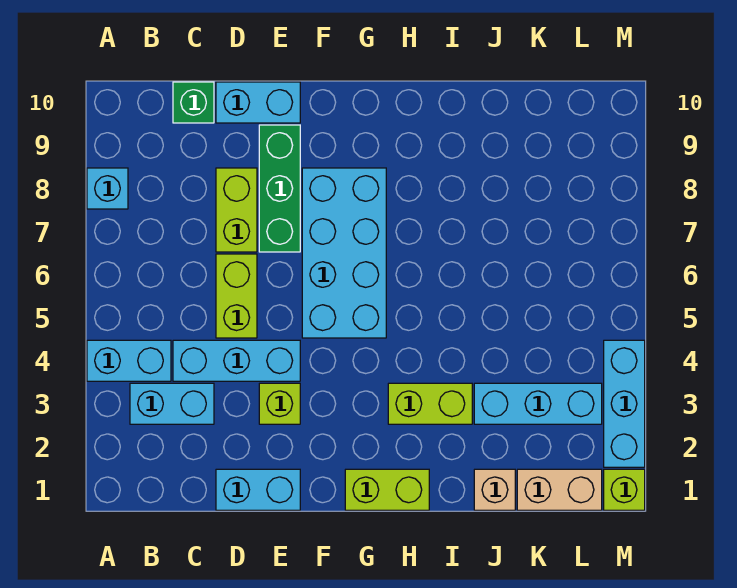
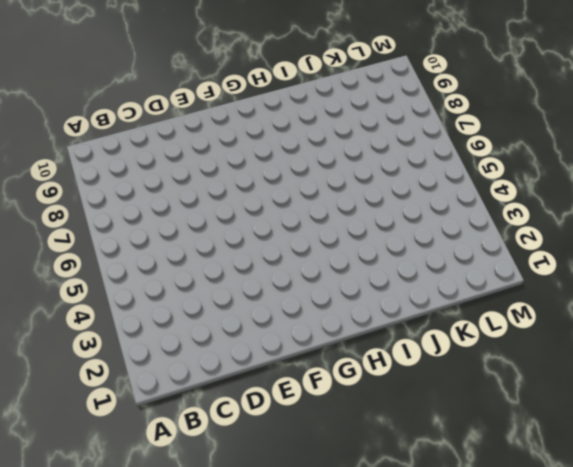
none -> cyan brick A4:B4 level 1
none -> cyan brick A8 level 1
none -> cyan brick B3:C3 level 1

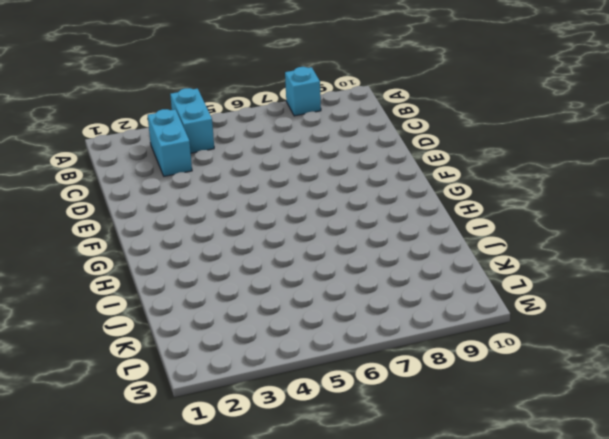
none -> cyan brick C4:E4 level 1
none -> green brick C10 level 1
none -> cyan brick D1:E1 level 1

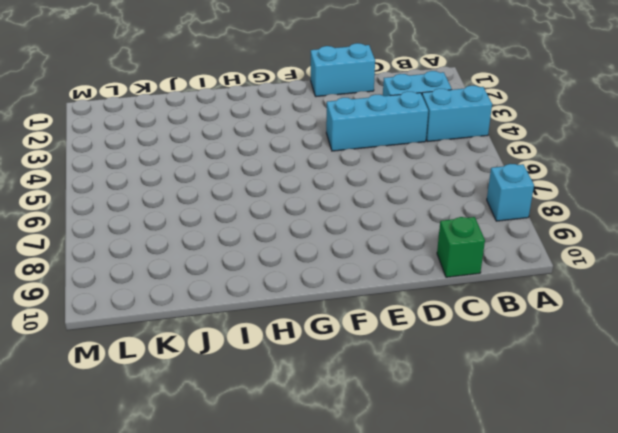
none -> lime brick D5:D6 level 1
none -> lime brick D7:D8 level 1
none -> cyan brick D10:E10 level 1

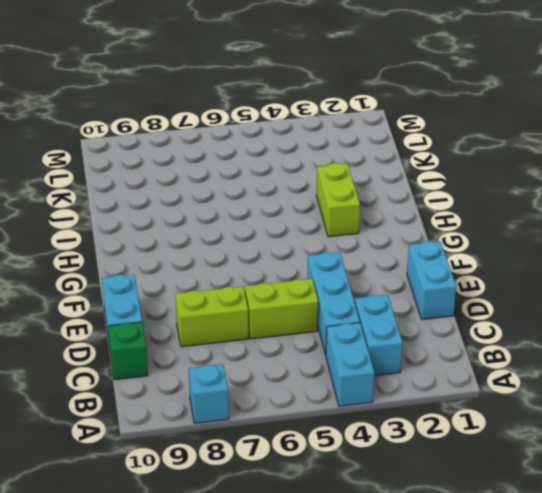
none -> lime brick E3 level 1
none -> green brick E7:E9 level 1
none -> cyan brick F5:G8 level 1

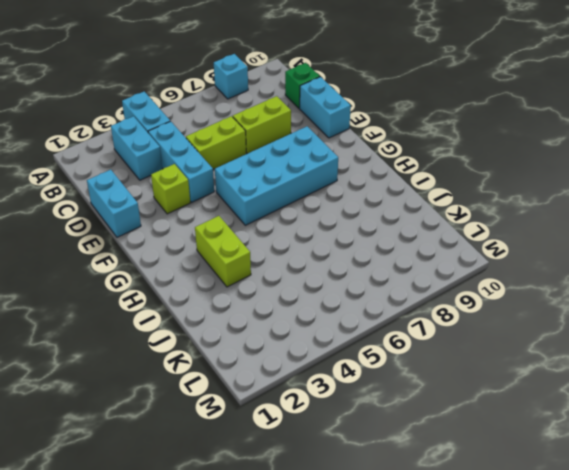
none -> green brick E7:E9 level 1
none -> lime brick G1:H1 level 1
none -> tan brick J1 level 1

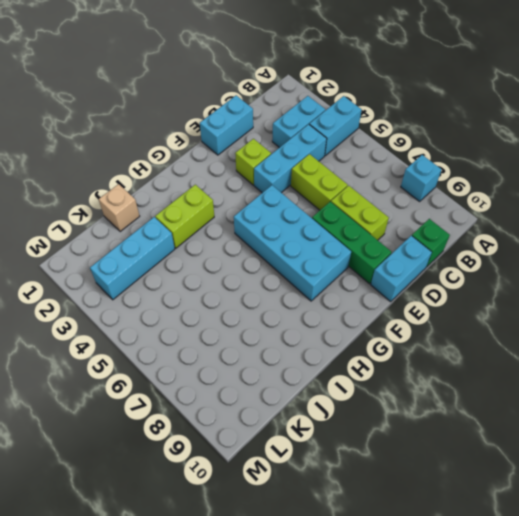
none -> lime brick G1:H1 level 1
none -> tan brick K1:L1 level 1
none -> lime brick M1 level 1

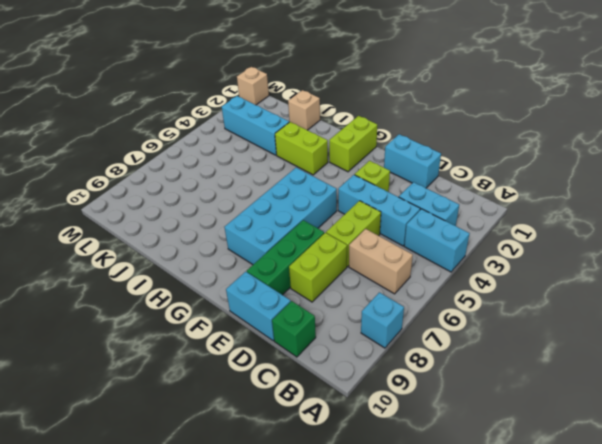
tan brick B6:C6 level 1 -> tan brick K1:L1 level 1
lime brick G1:G2 level 1 -> lime brick G1:H1 level 1
tan brick M1 level 1 -> lime brick M1 level 1
none -> cyan brick M2:M4 level 1

